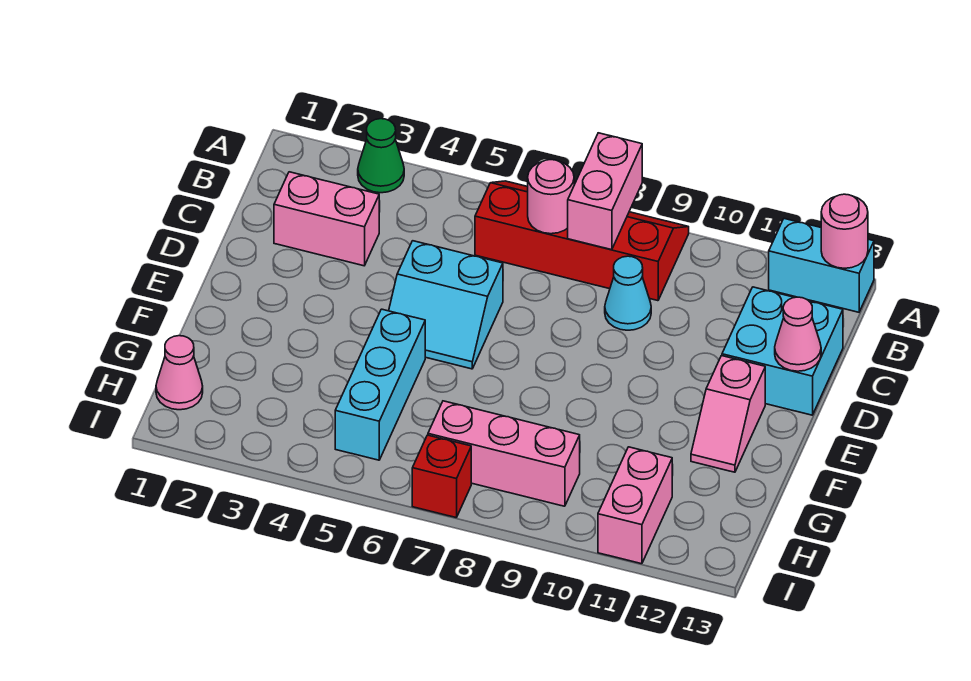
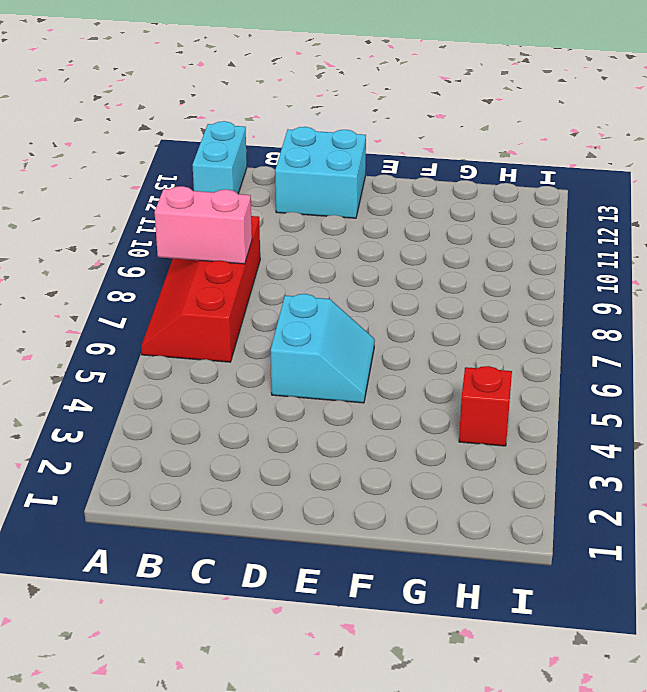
red brick H4 level 1 -> red brick I7 level 1
none -> green cone A3 level 1
none -> pink brick C2:C3 level 1
none -> cyan cone C9 level 1

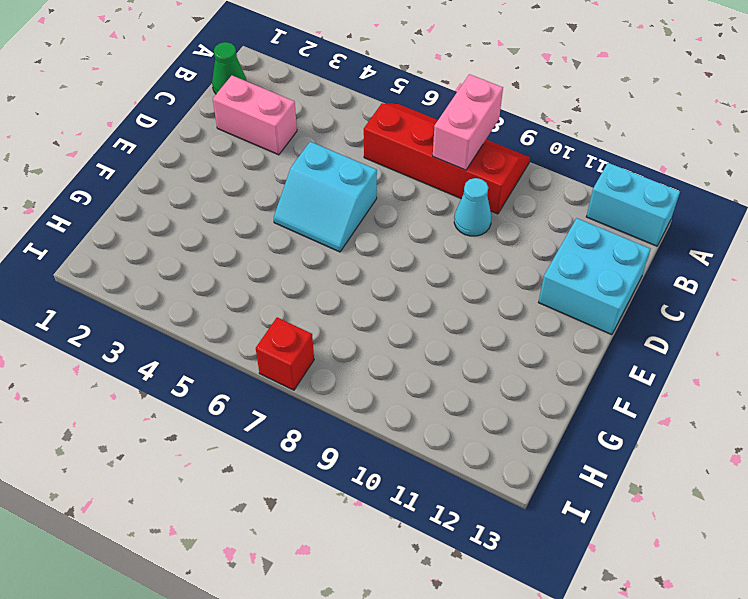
green cone B1 level 1 -> green cone A3 level 1
none -> pink slope E12:F12 level 1 top E
none -> cyan brick F5:H5 level 1
none -> pink cone H1 level 1

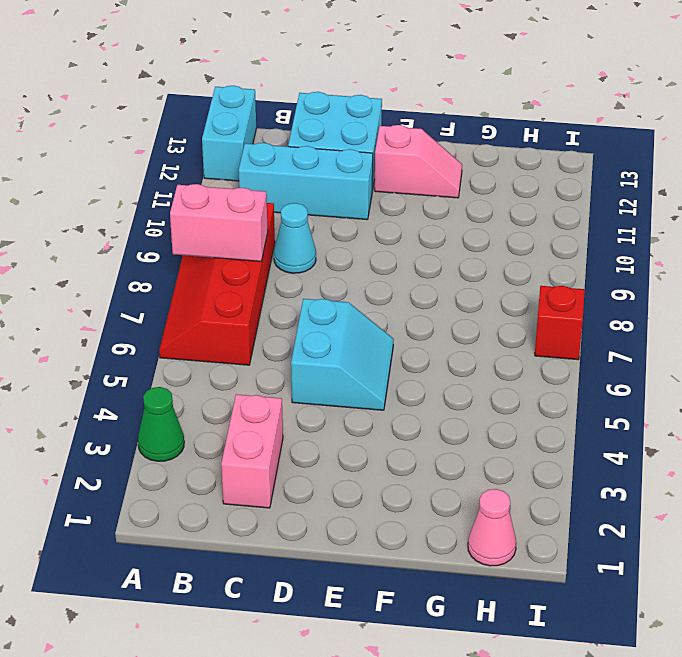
cyan brick B11:D11 level 1 -> cyan brick F5:H5 level 1
none -> pink brick H7:H9 level 1
none -> pink brick H11:I11 level 1
none -> pink round brick A13 level 2

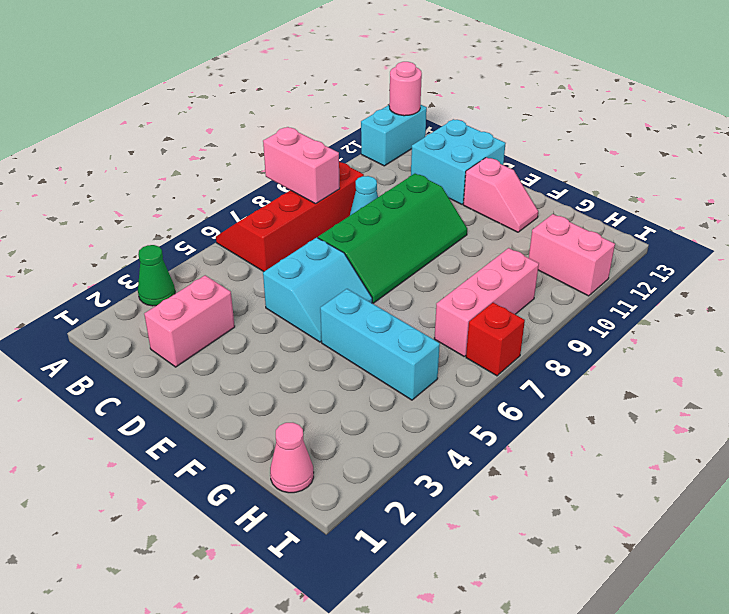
green slope D7:E10 level 1 top D -> none
none -> pink round brick B7 level 2
none -> pink cone D13 level 2

